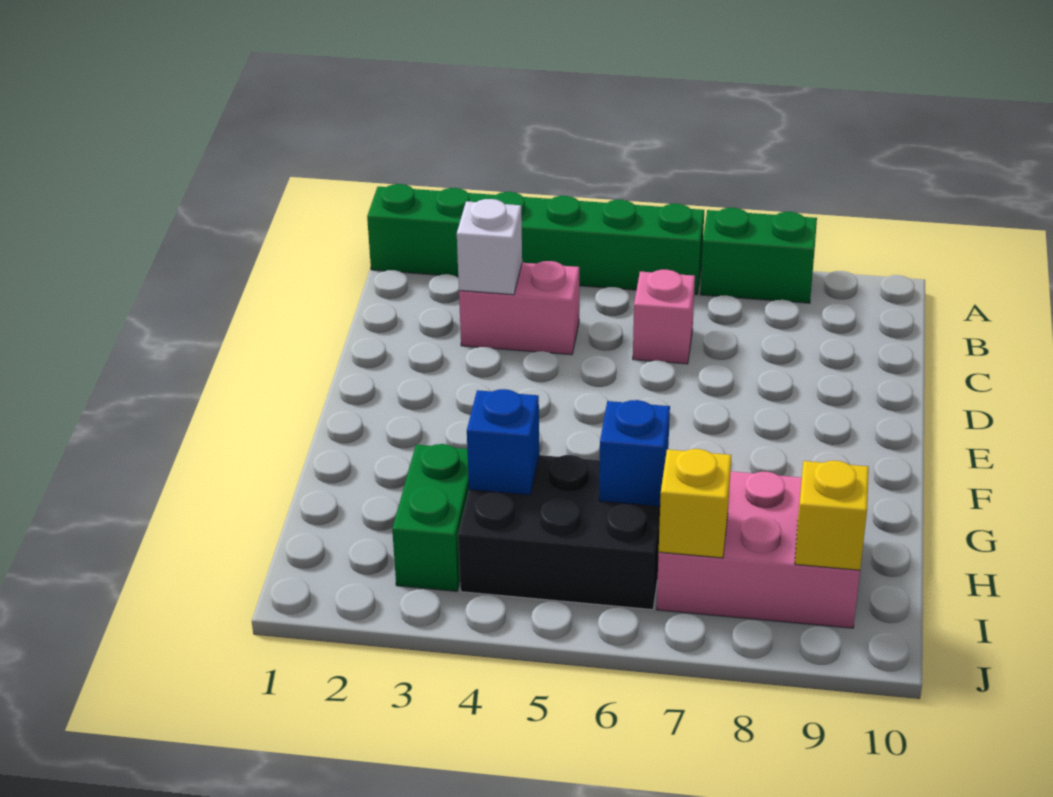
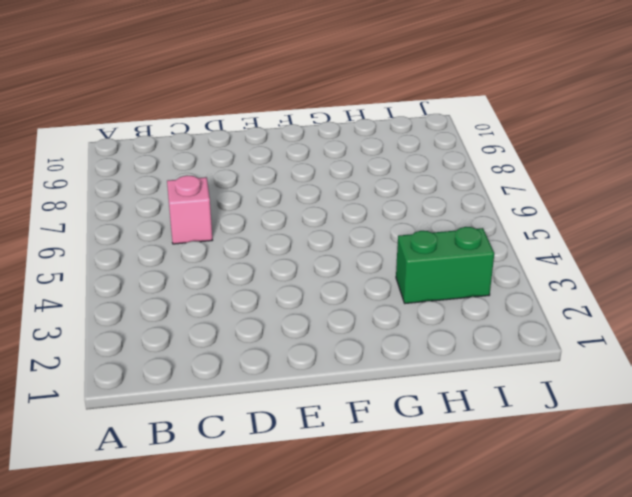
none -> green brick A1:A6 level 1
none -> green brick A7:A8 level 1
none -> pink brick C3:C4 level 1

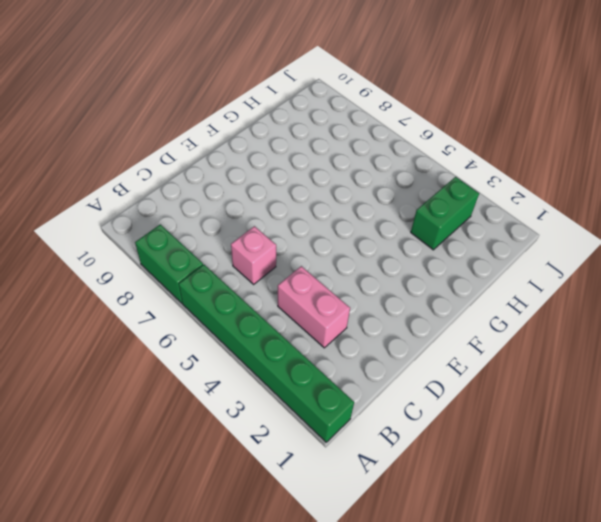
none -> black brick H4:I6 level 1
none -> pink brick H7:I9 level 1
none -> white brick C3 level 2

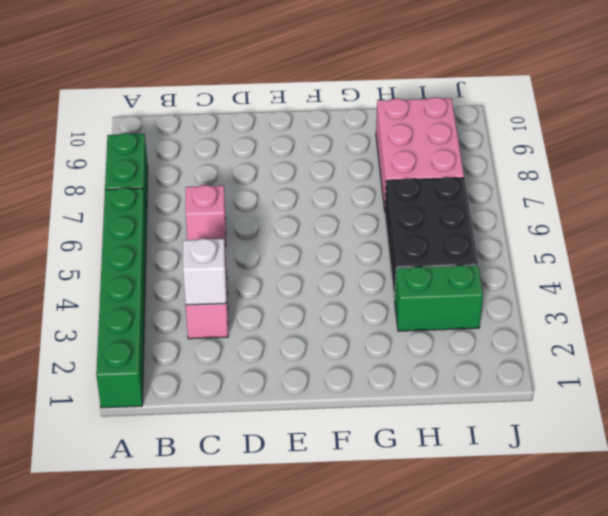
none -> blue brick H4 level 2
none -> blue brick H6 level 2
none -> yellow brick I7 level 2

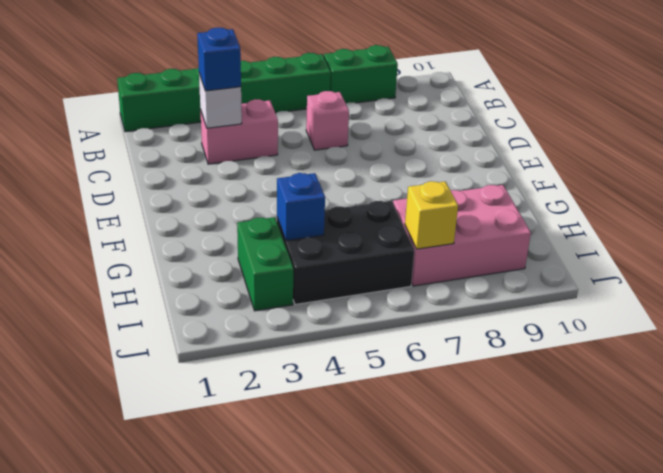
blue brick C3 level 3 -> blue brick H6 level 2
none -> yellow brick I9 level 2

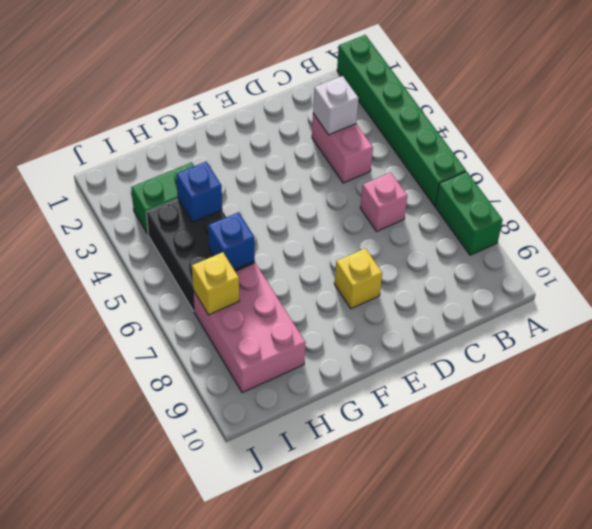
yellow brick E8 level 1 -> yellow brick I9 level 2

